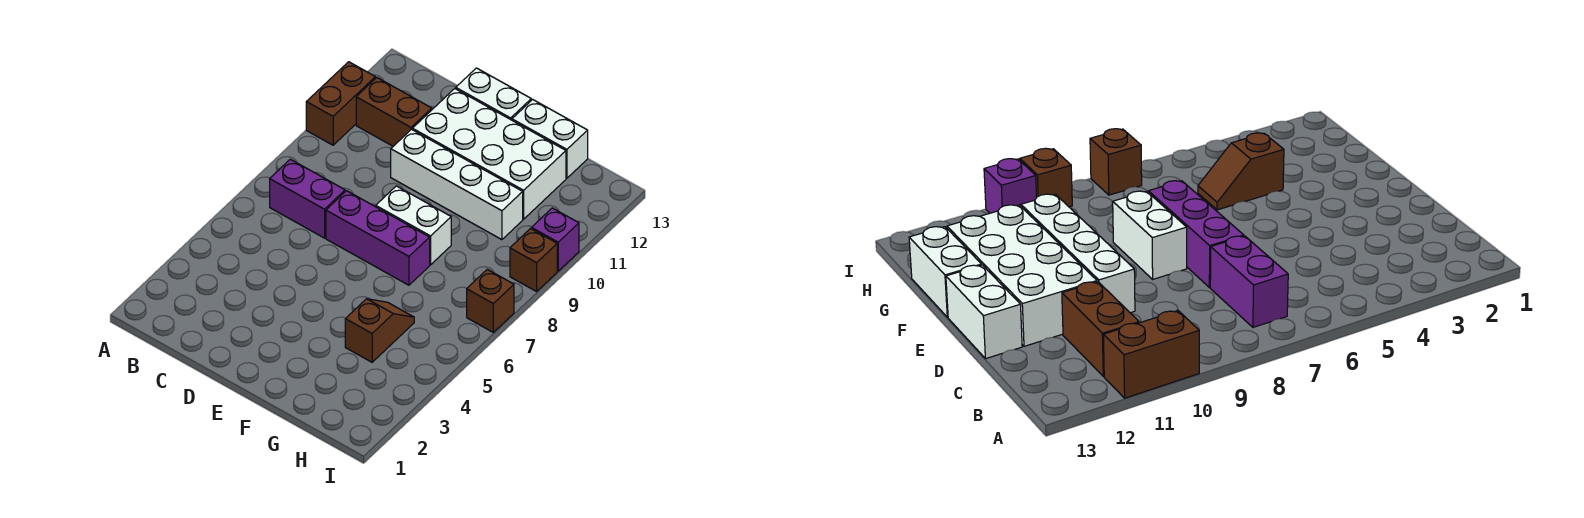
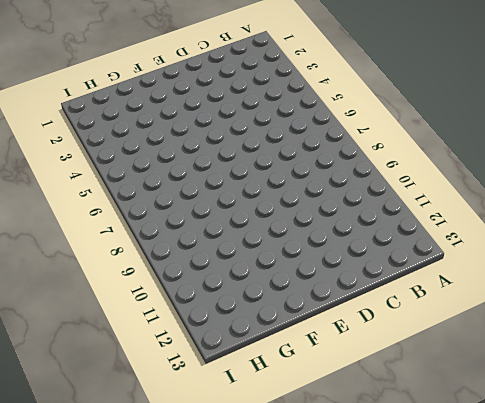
none -> brown brick A10:A11 level 1
none -> purple brick B7:C7 level 1
none -> brown brick B11:C11 level 1

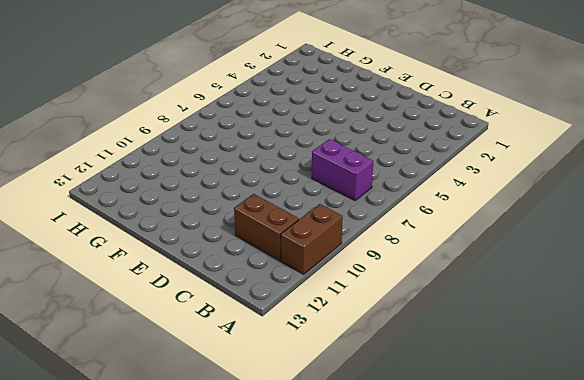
none -> purple brick D7:F7 level 1
none -> white brick D10:G10 level 1
none -> white brick D11:G12 level 1

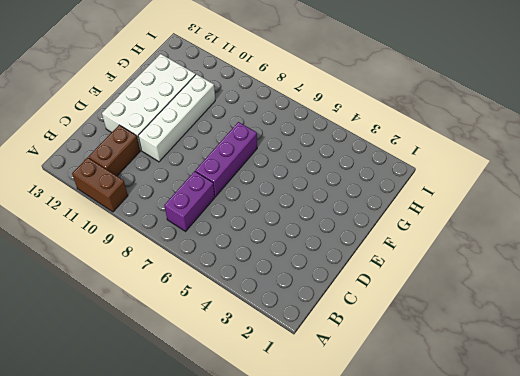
none -> white brick D13:E13 level 1
none -> white brick E8:F8 level 1
none -> white brick F13:G13 level 1

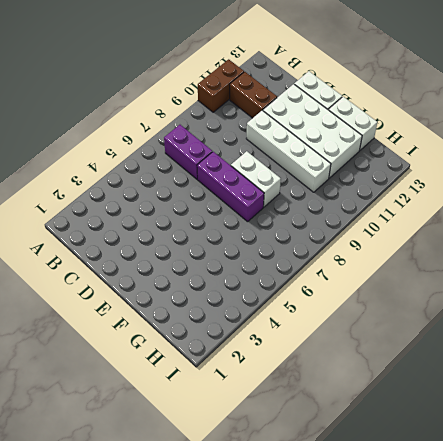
none -> brown slope G4:G5 level 1 top 4
none -> brown brick I7 level 1
none -> brown brick I9 level 1

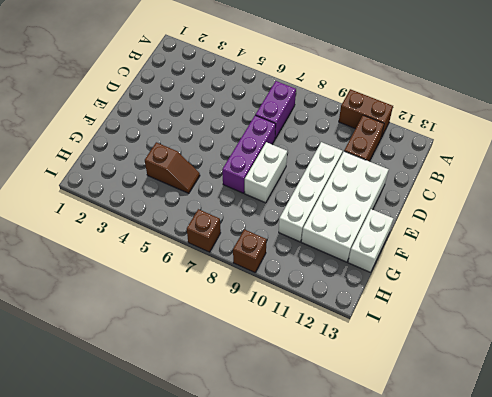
none -> white brick D13:E13 level 1
none -> purple brick I10 level 1

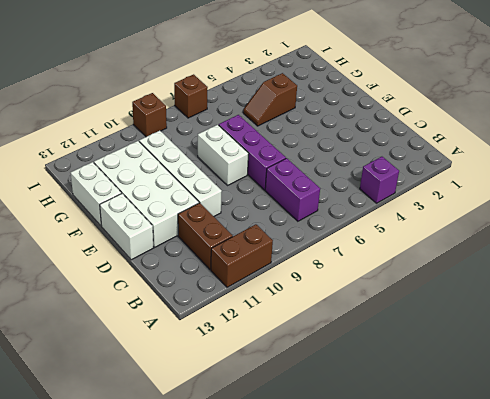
purple brick A4 level 1 -> purple brick I10 level 1

